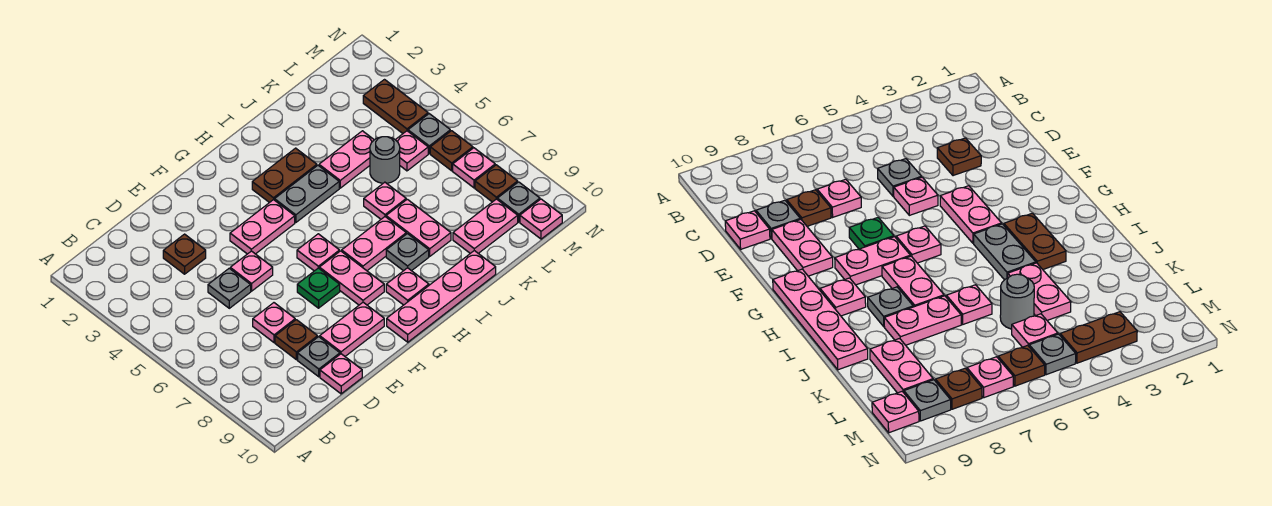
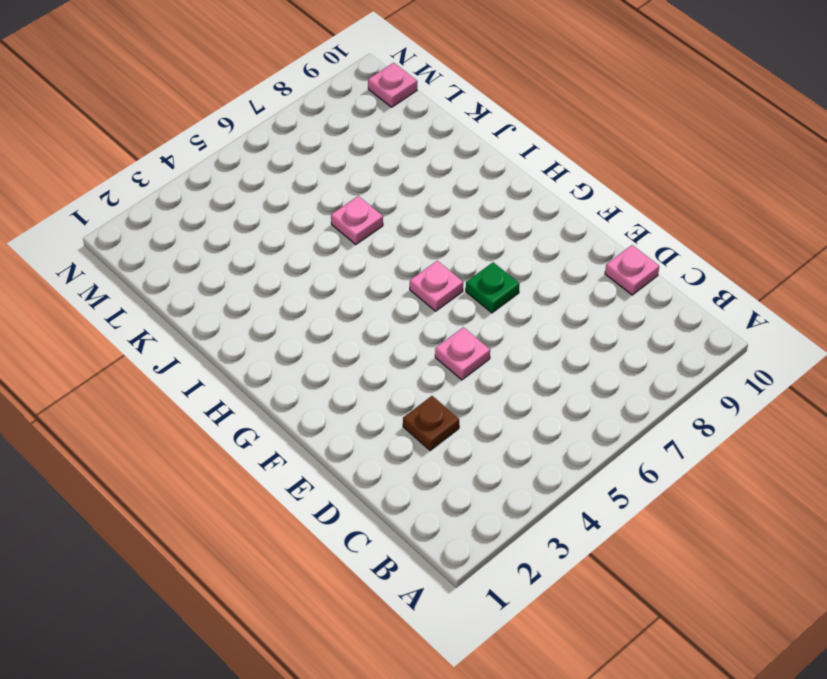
none -> grey plate D5 level 1
none -> pink plate D7 level 1
none -> brown plate D8 level 1
none -> grey plate D9 level 1

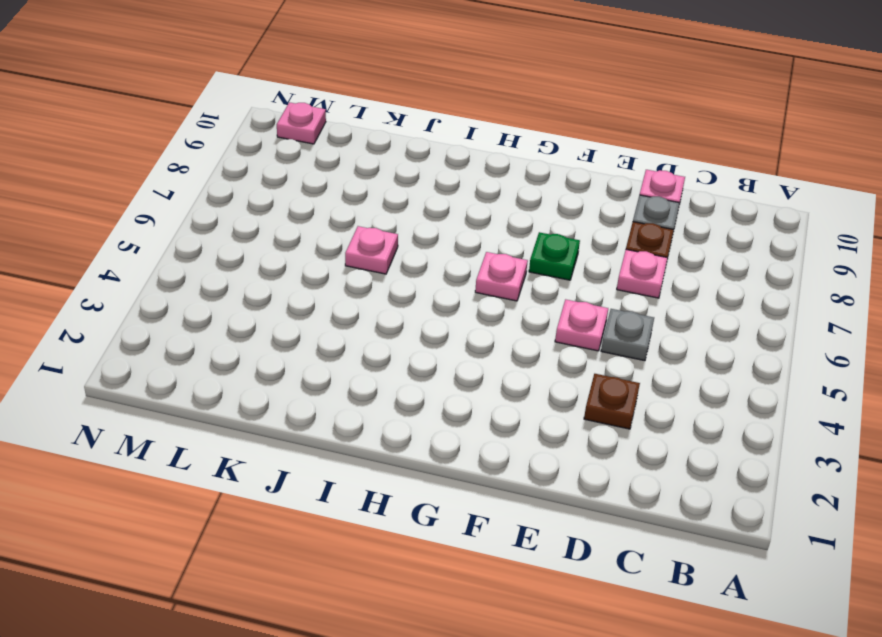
none -> pink plate E9:F9 level 1
none -> pink plate F4:G4 level 1
none -> pink plate G7:G8 level 1
none -> pink plate G10:J10 level 1

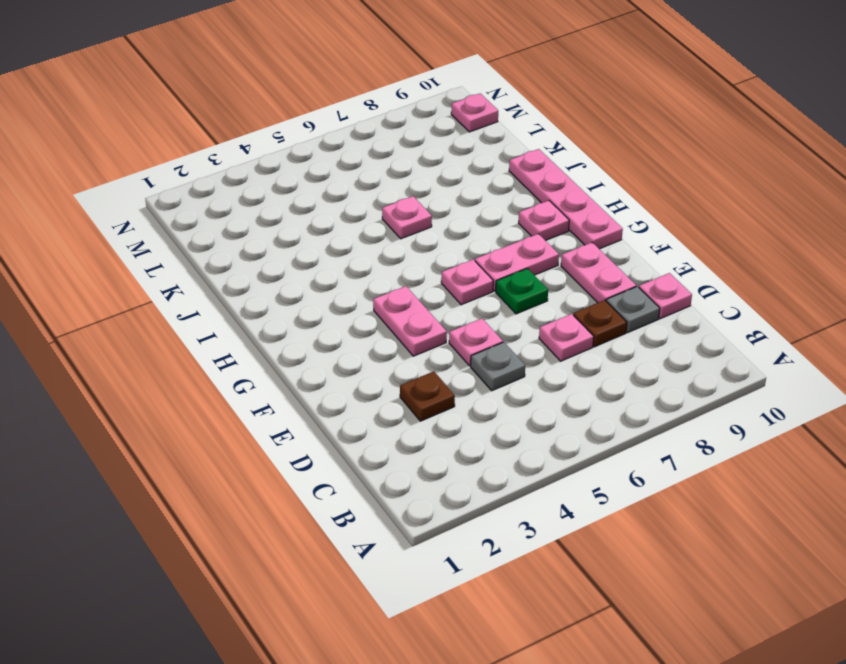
none -> brown plate H3:I3 level 1
none -> grey plate H4:I4 level 1
none -> pink plate H7:I7 level 1
none -> grey plate I8 level 1

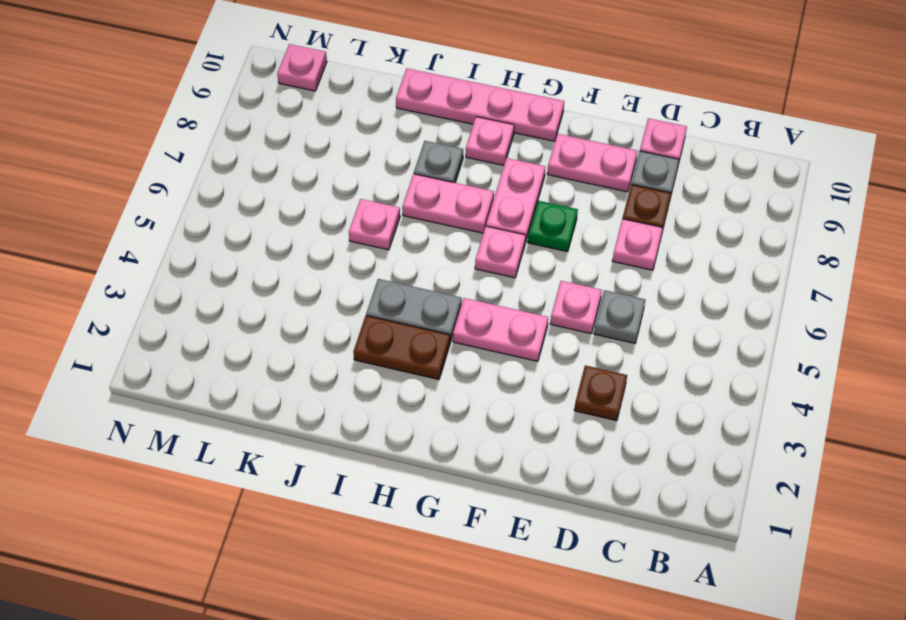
none -> pink plate J4:K4 level 1
none -> pink plate J7:J8 level 1
none -> grey round brick K5 level 1
none -> pink plate K9:L9 level 1

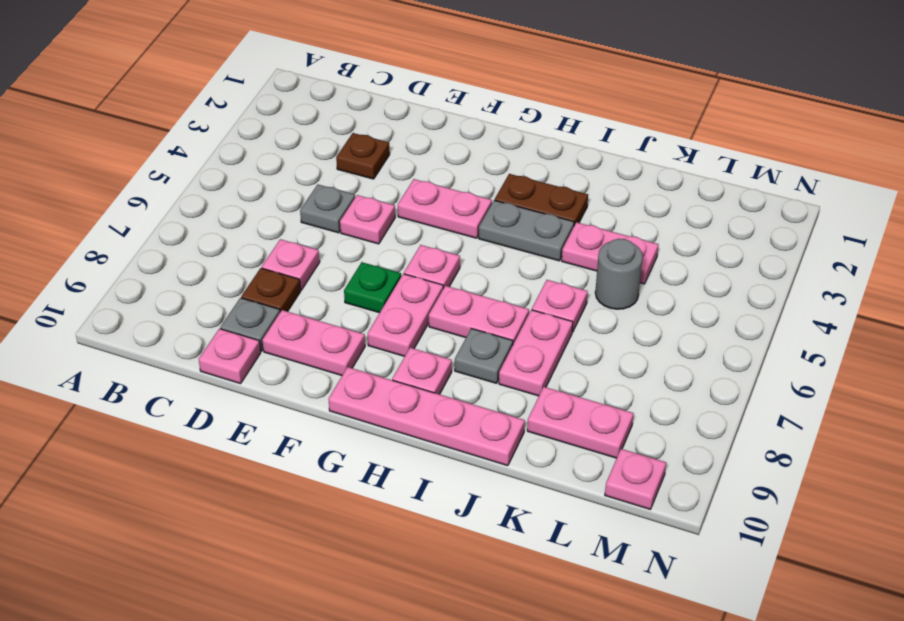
none -> pink plate L5 level 1
none -> brown plate M3:M4 level 1
none -> grey plate M5 level 1
none -> brown plate M6 level 1

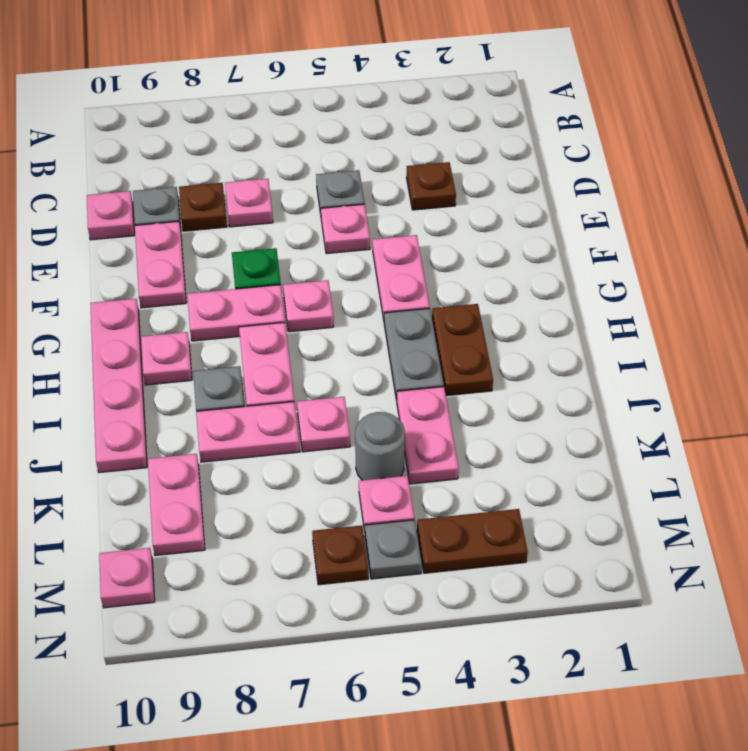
none -> pink plate M7 level 1
none -> brown plate M8 level 1
none -> grey plate M9 level 1

